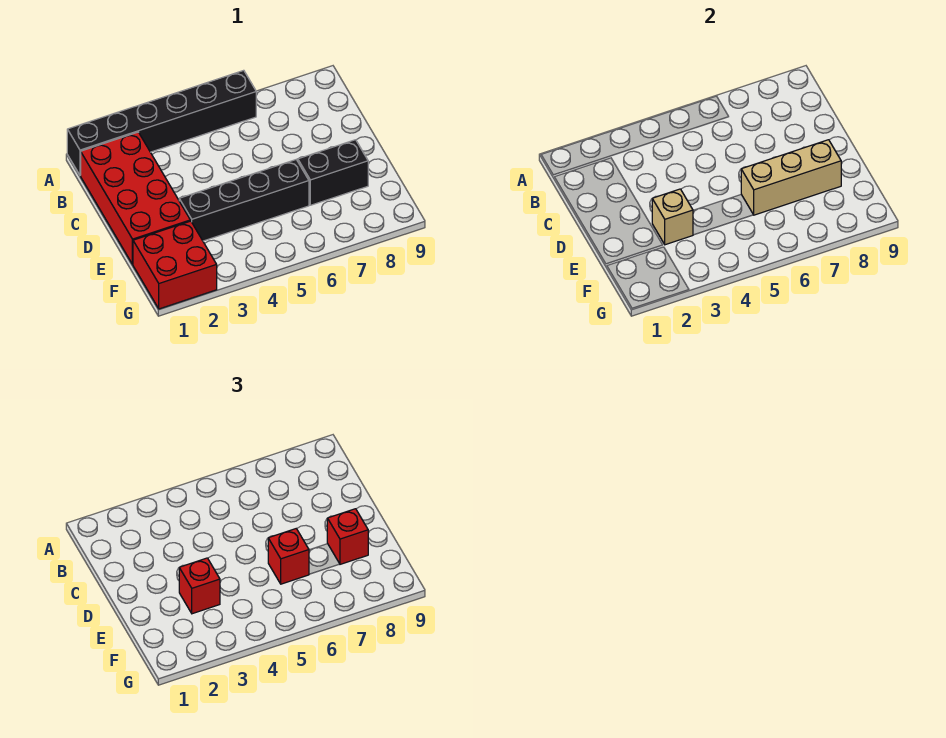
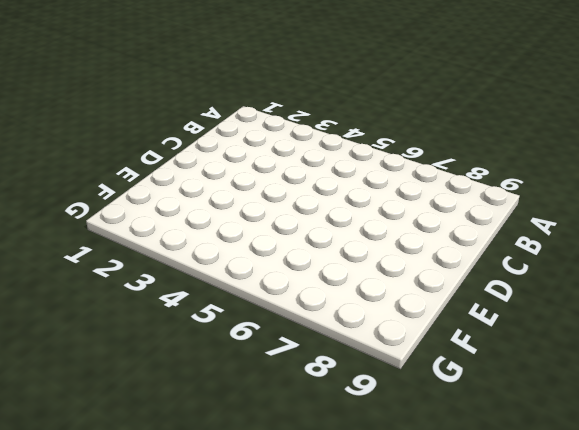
none -> black brick A1:A6 level 1
none -> red brick B1:E2 level 1

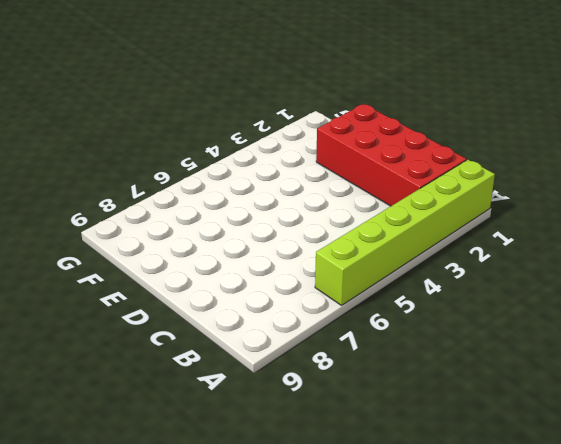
lime brick A1:A6 level 1 -> black brick A1:A6 level 1
none -> black brick E3:E6 level 1
none -> black brick E7:E8 level 1

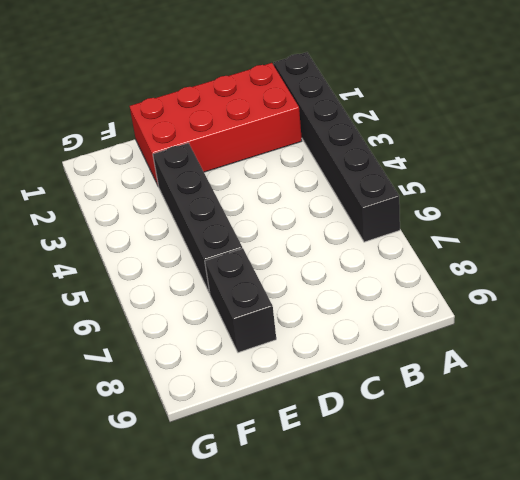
none -> red brick F1:G2 level 1
none -> tan brick E3 level 2

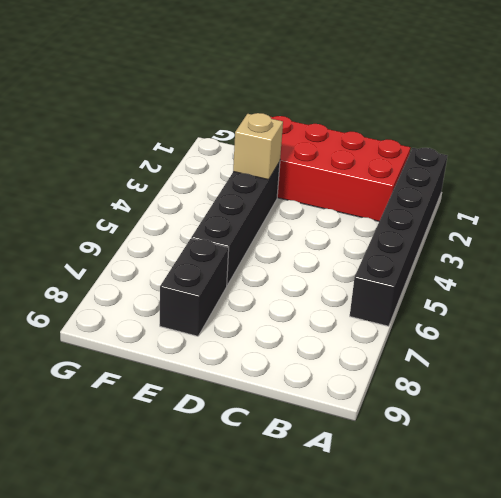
none -> red brick F1:G2 level 1
none -> tan brick E6:E8 level 2

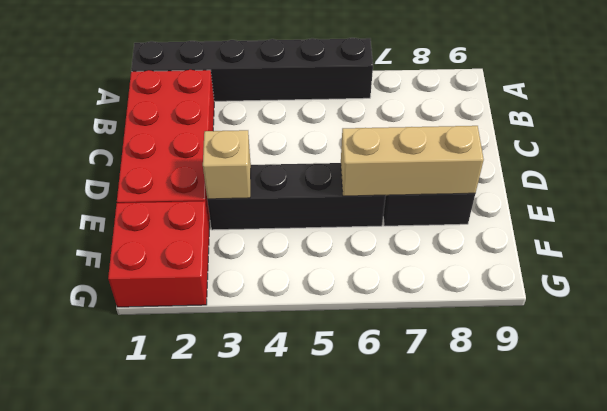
none -> red brick E3 level 3
none -> red brick E6 level 3

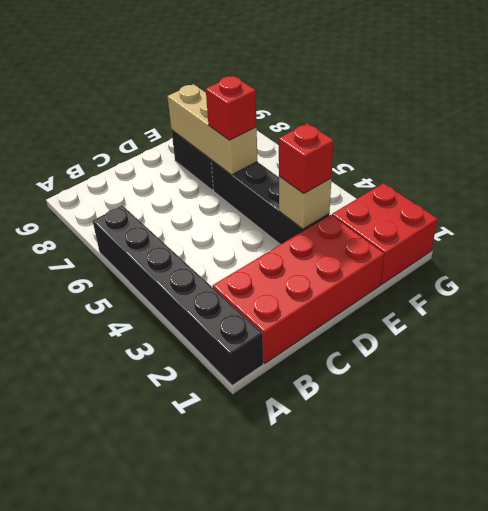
none -> red brick E8 level 3

